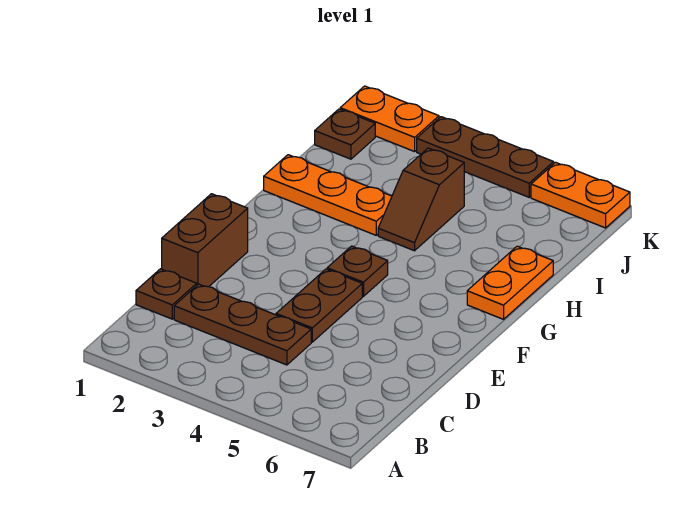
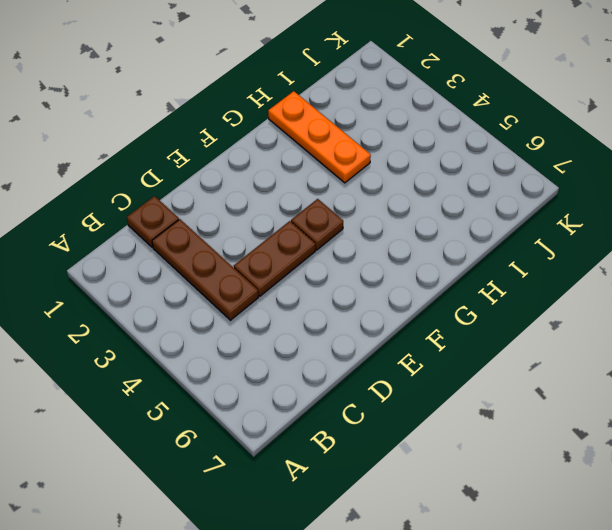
none -> brown brick D1:E1 level 1
none -> orange plate G7:H7 level 1
none -> brown slope H4:I4 level 1 top I

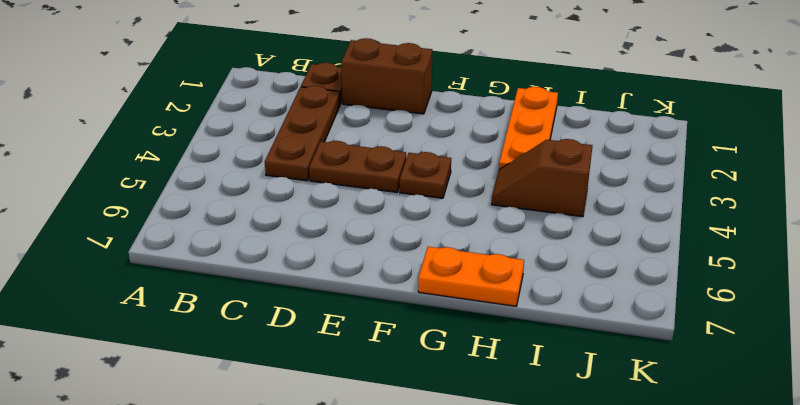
none -> brown plate J1 level 1
none -> orange plate K1:K2 level 1
none -> brown plate K3:K5 level 1

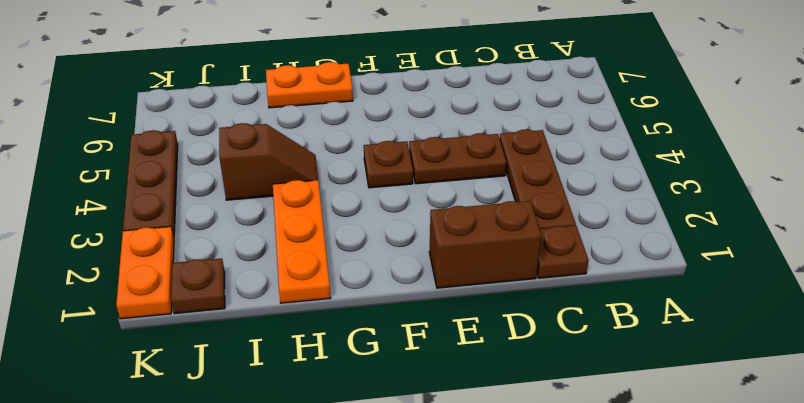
none -> orange plate K6:K7 level 1

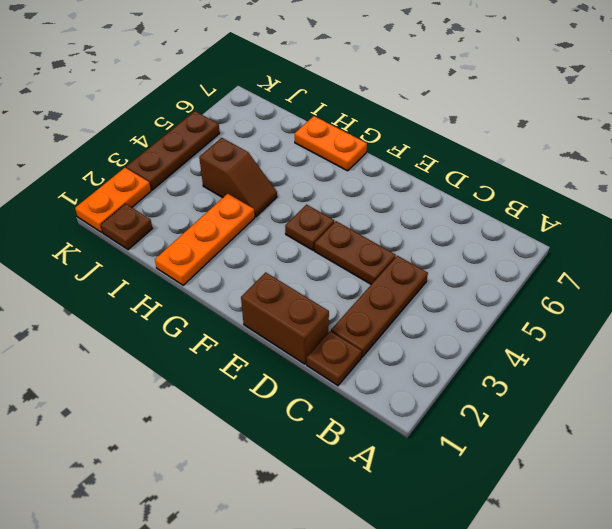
none -> orange plate K6:K7 level 1

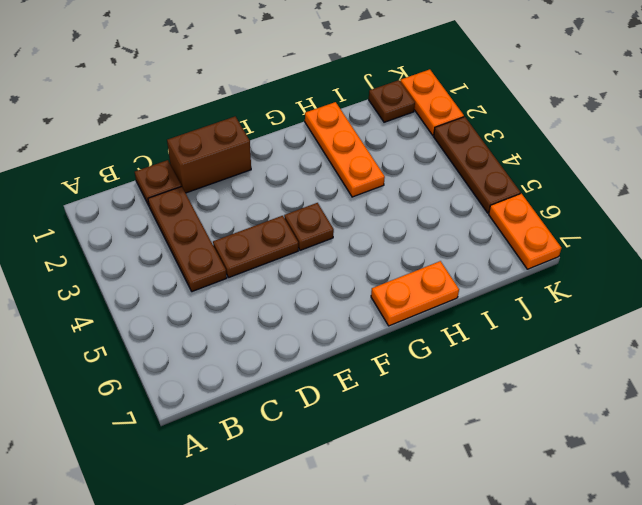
none -> brown slope H4:I4 level 1 top I

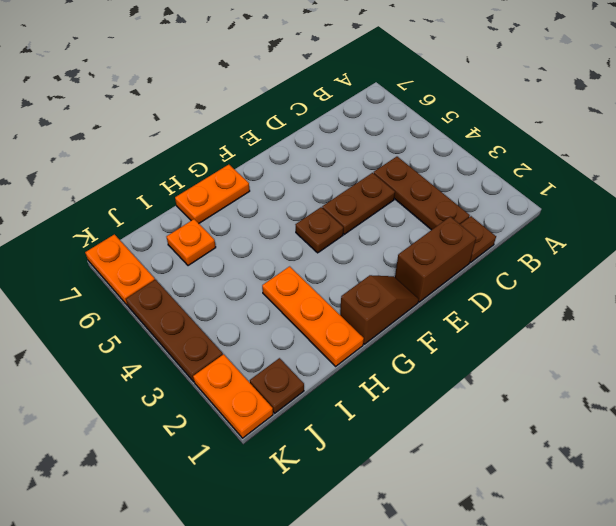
brown slope F1:G1 level 1 top G -> brown slope H4:I4 level 1 top I
orange plate I6 level 1 -> none

